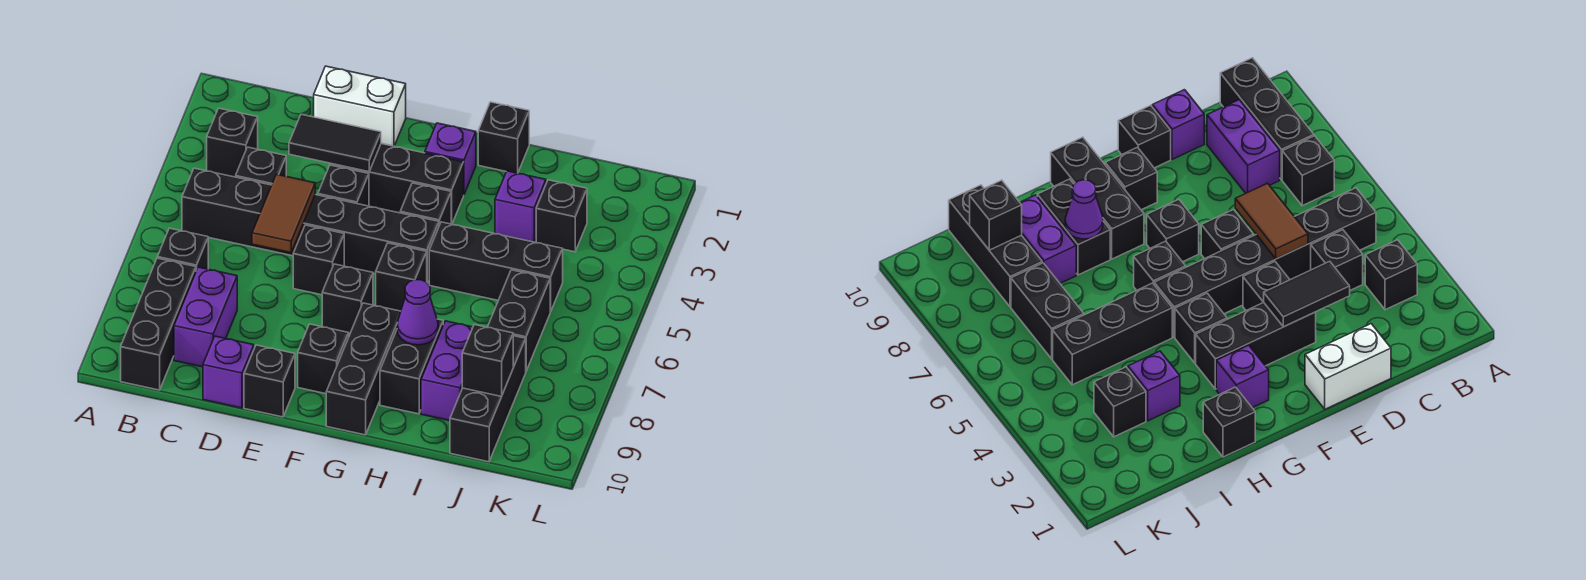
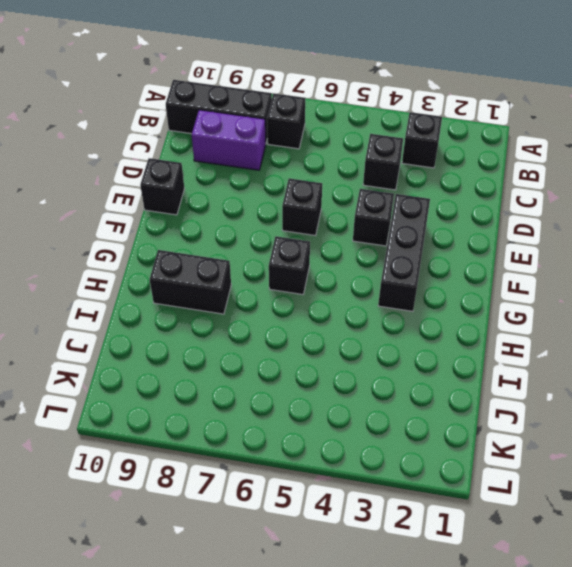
none -> black brick B5:G5 level 1
none -> white brick D1:E1 level 1
none -> purple brick D10 level 1
none -> black brick F7 level 1

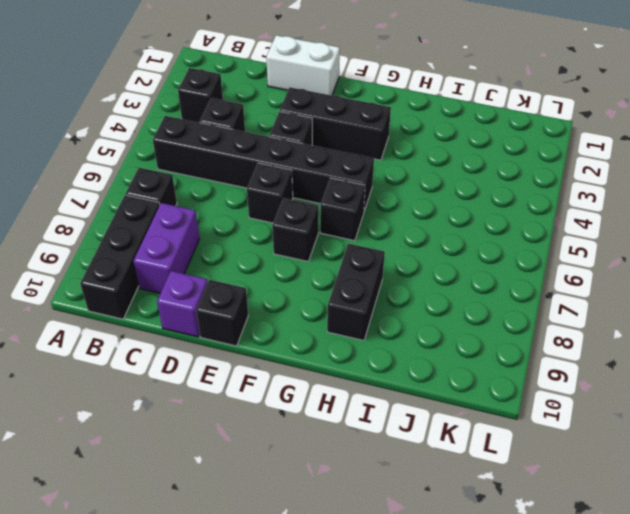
none -> black brick F9 level 1
none -> purple brick G2 level 1
none -> black brick G4 level 1
none -> black brick G8:G10 level 1

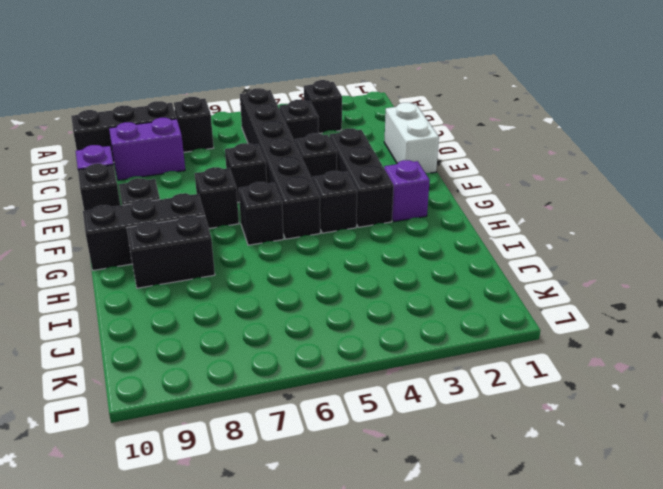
none -> black brick H1 level 1
none -> black brick H5:J5 level 1
none -> purple brick I3 level 1
none -> purple brick I8:I9 level 1

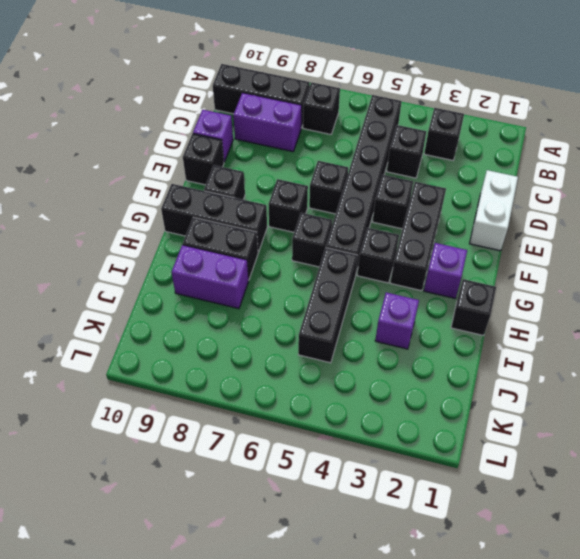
none -> black brick J3 level 1
none -> black brick J6:J7 level 1
none -> black brick J8:J10 level 1
none -> black tile D3:E3 level 2

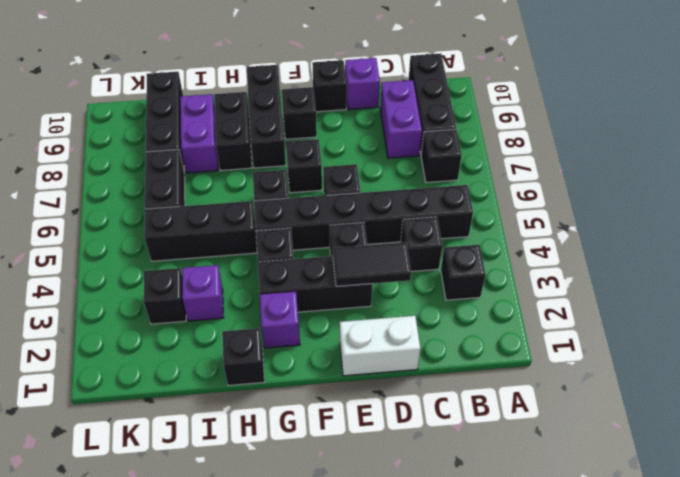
none -> brown tile D5:D6 level 2
none -> purple cone H8 level 2
none -> black brick J9 level 2

